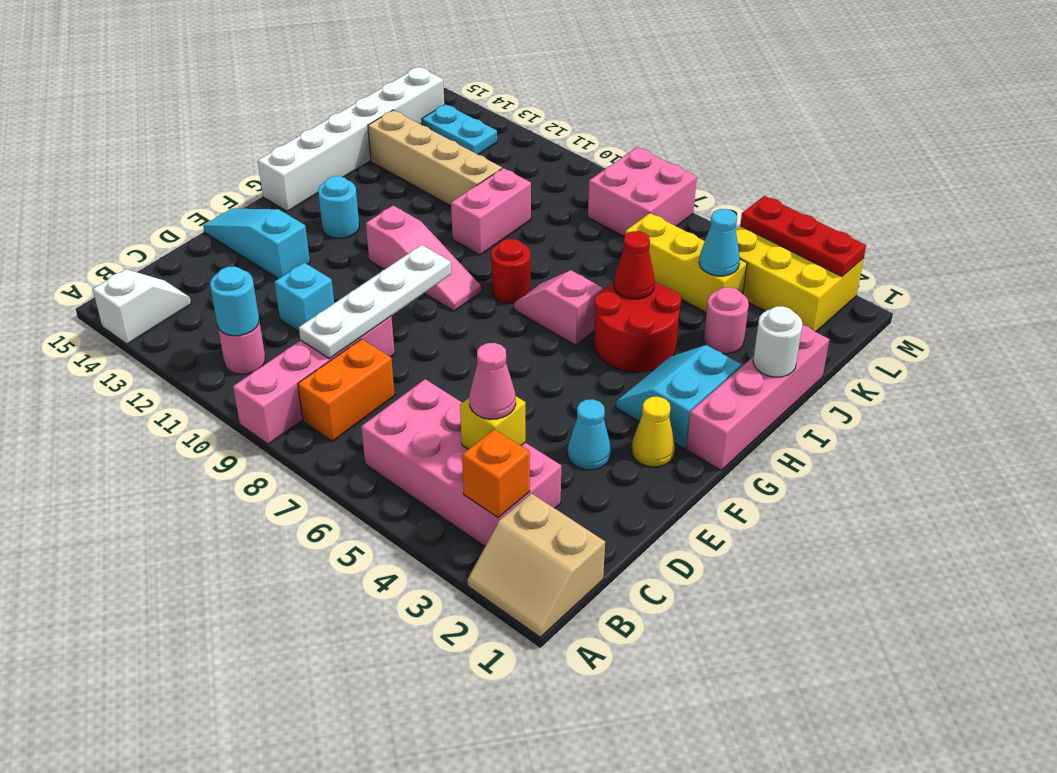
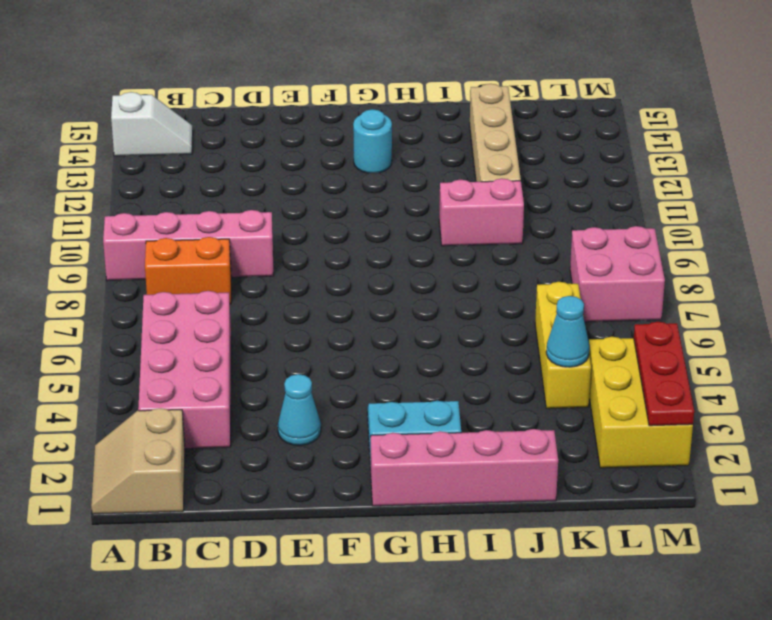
none -> pink round brick B11 level 1
none -> cyan brick D11 level 1
none -> cyan slope E13:E15 level 1 top 13
none -> yellow cone F2 level 1

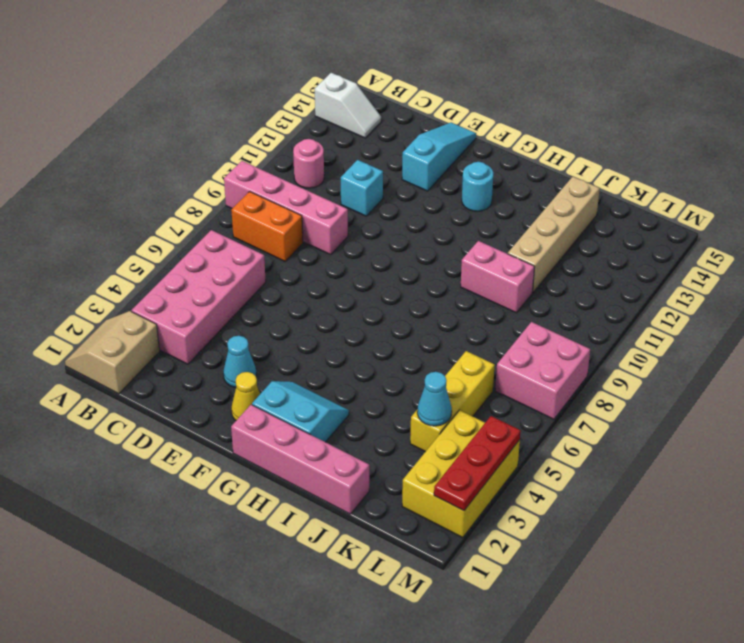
none -> pink slope G9:G11 level 1 top 11
none -> white brick G15:L15 level 1
none -> red round brick H4:I5 level 1
none -> pink slope H6:H7 level 1 top 6

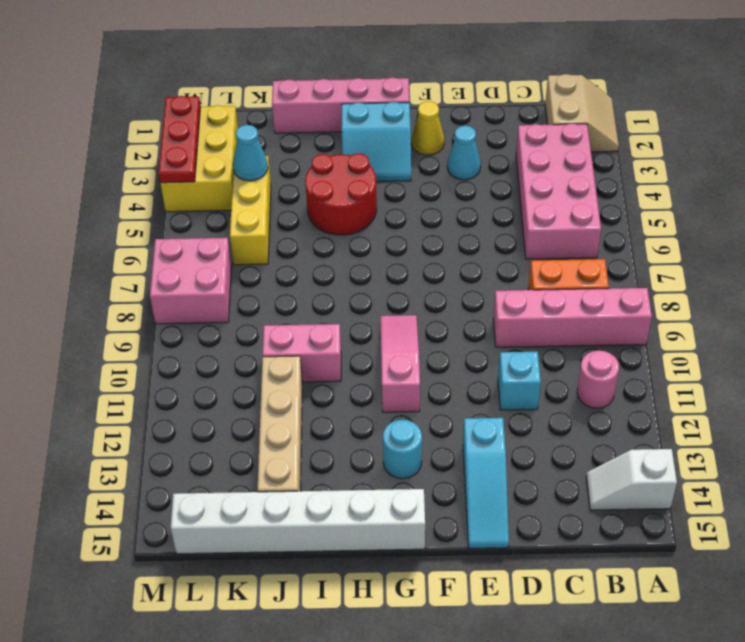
none -> pink slope H6:H7 level 1 top 6
none -> red round brick H8 level 1
none -> pink round brick J3 level 1
none -> cyan plate L13:L14 level 1

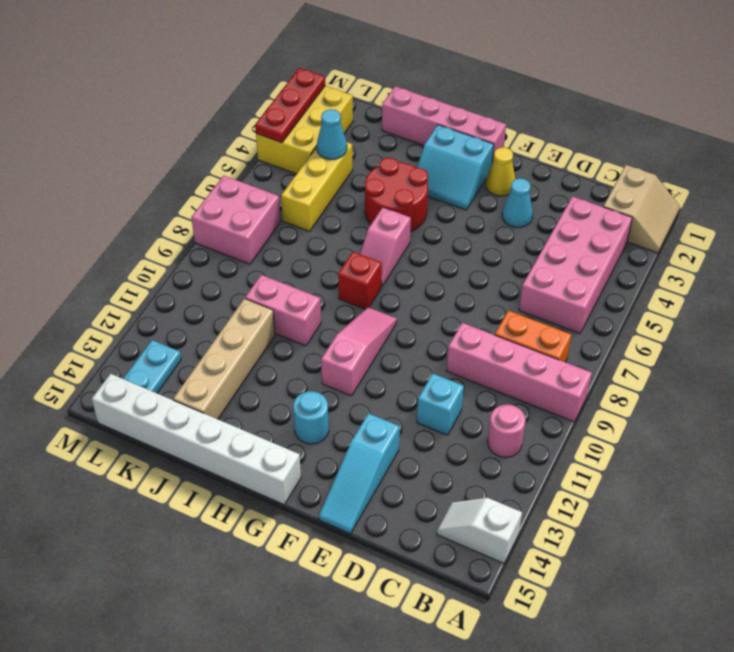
red brick H8 level 1 -> red round brick H8 level 1
none -> pink round brick J3 level 1
none -> orange brick B3 level 2
none -> cyan round brick B11 level 2
none -> yellow brick C4 level 2

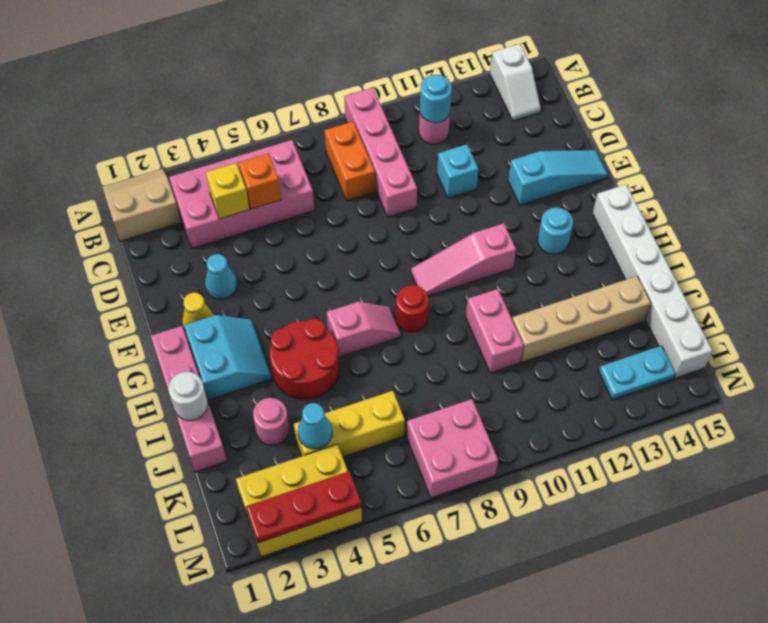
orange brick C5 level 2 -> orange brick B3 level 2
none -> white plate C9:F9 level 2
none -> red cone I5 level 2
none -> pink cone C4 level 3

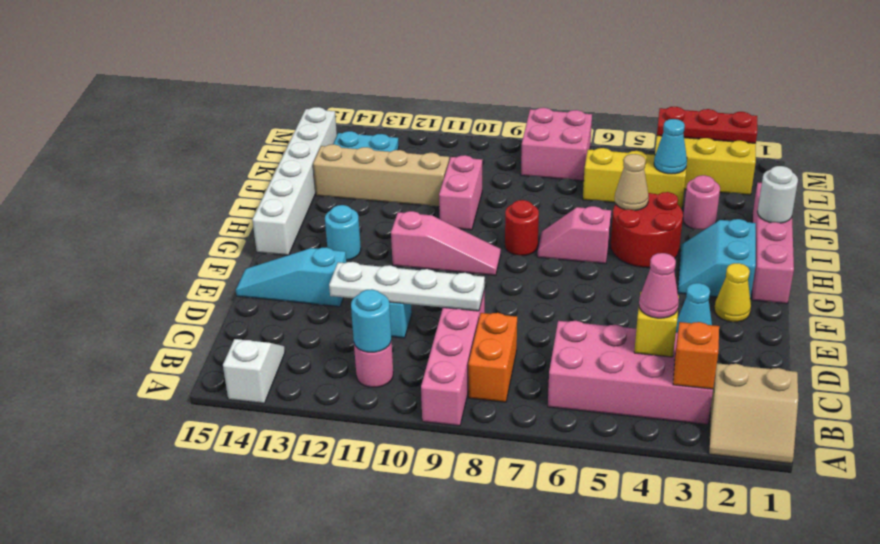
white plate D9:D12 level 2 -> white plate C9:F9 level 2
tan cone I5 level 2 -> red cone I5 level 2

